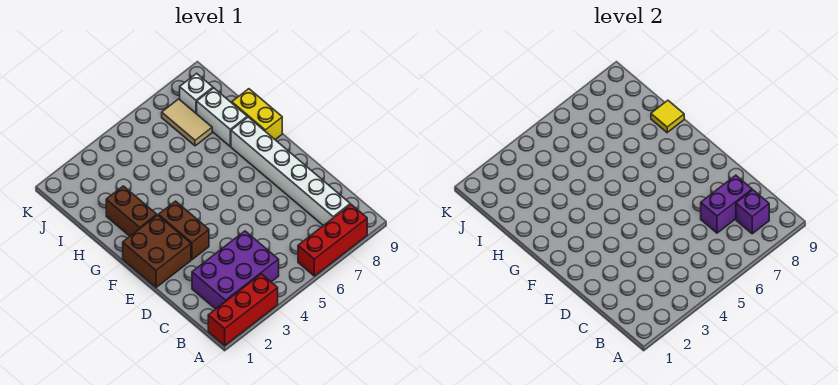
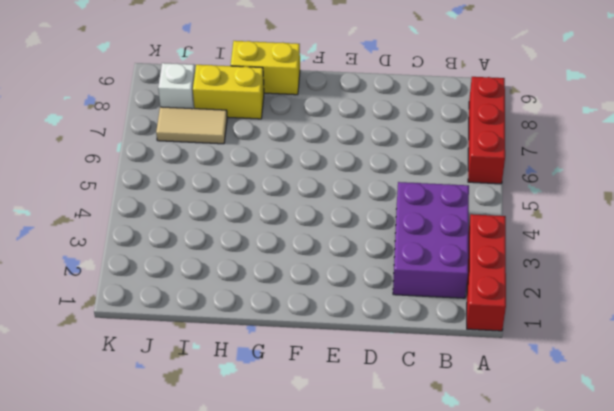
yellow brick H8:I8 level 1 -> white brick H8:I8 level 1
none -> white brick B8:G8 level 1
none -> brown brick E1:F2 level 1
none -> brown brick E3:F3 level 1

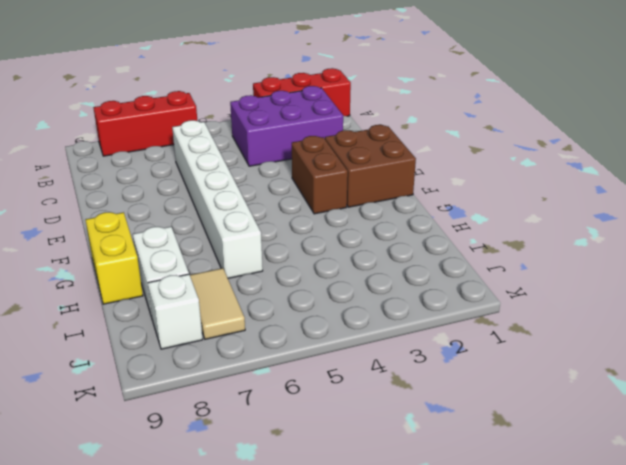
white brick C6:H6 level 1 -> white brick B8:G8 level 1
none -> brown brick G2:H2 level 1
none -> purple brick B8 level 2
none -> purple brick C7:C8 level 2

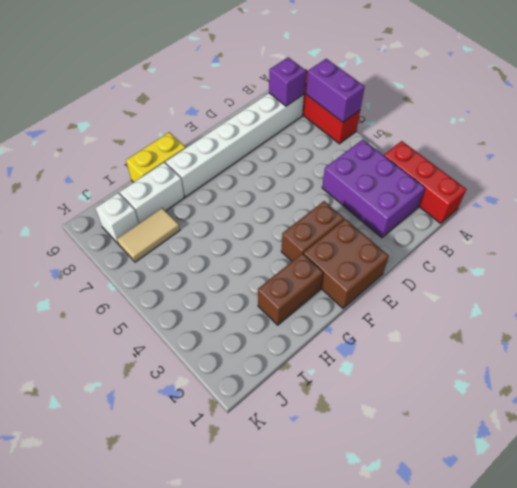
purple brick A6:A7 level 2 -> purple brick C7:C8 level 2
none -> yellow tile H9 level 2

